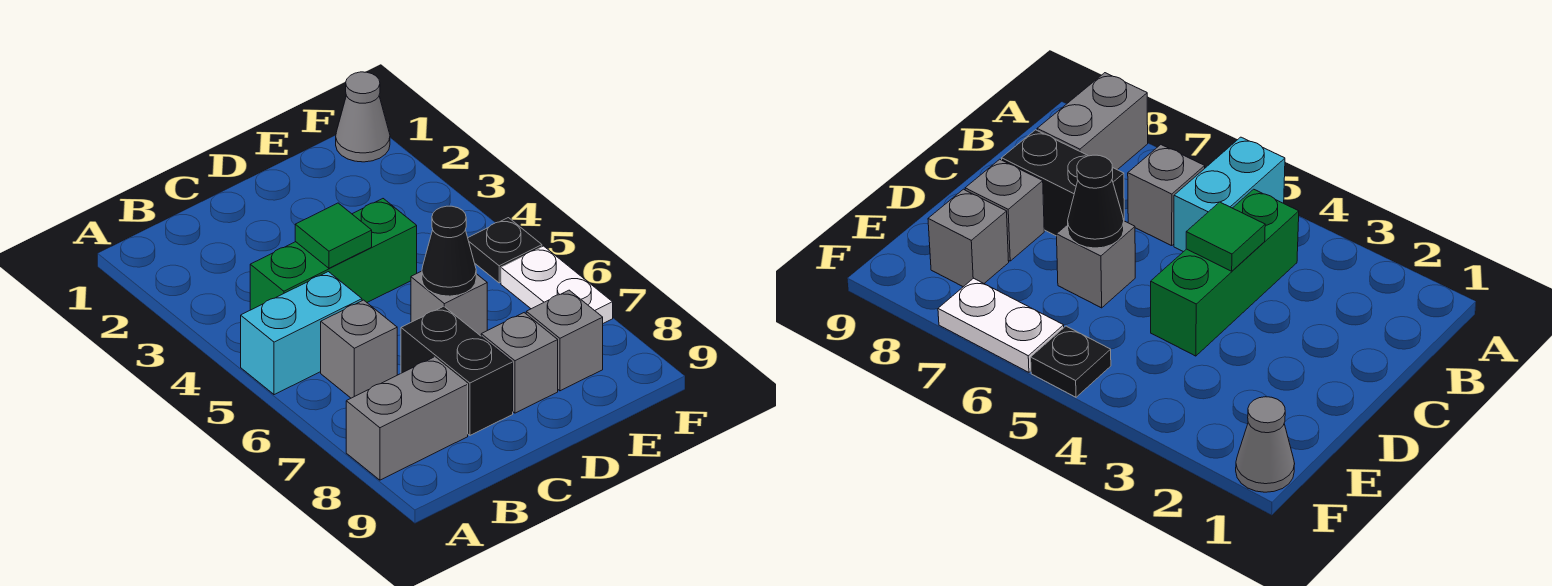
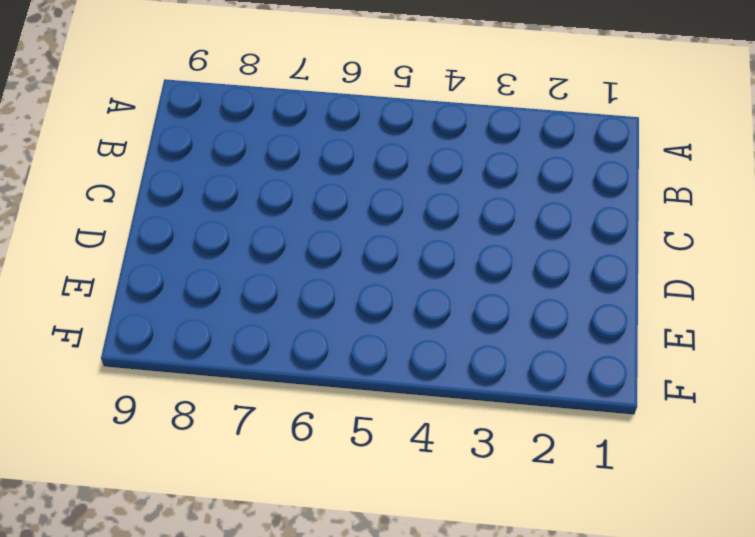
none -> cyan brick A5:B5 level 1
none -> grey brick A8:B8 level 1
none -> green brick B4:D4 level 1

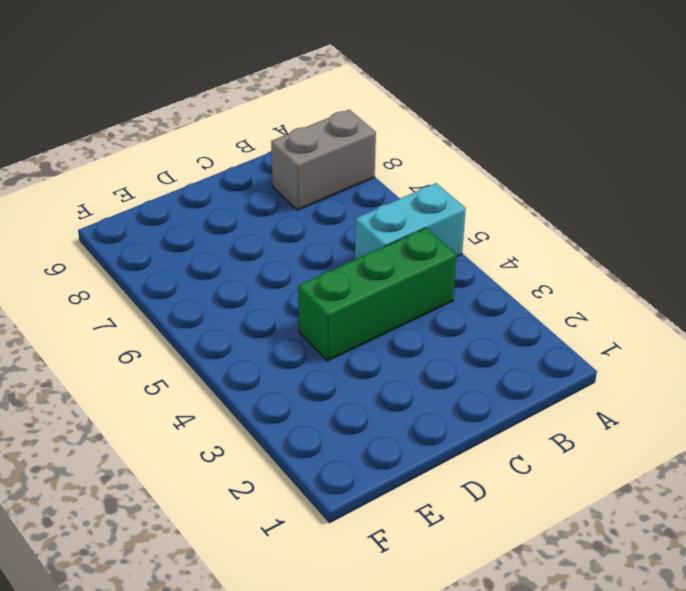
none -> grey brick B6 level 1
none -> black brick C7:C8 level 1
none -> grey brick D6 level 1

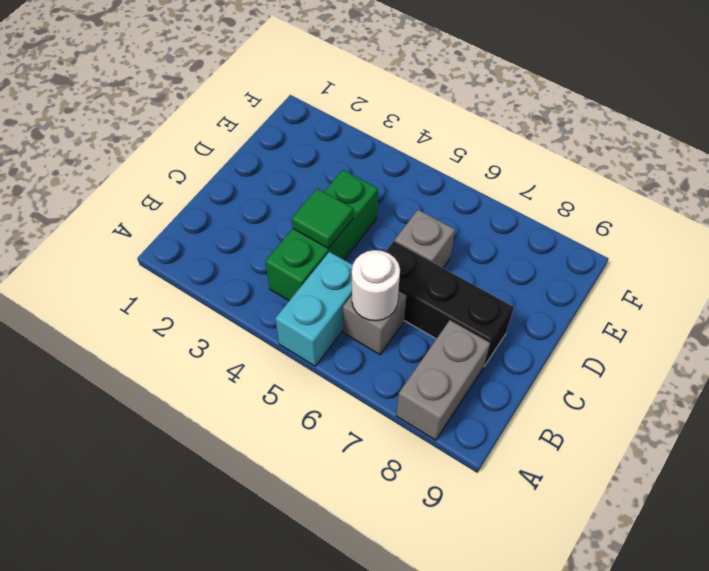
white round brick B6 level 2 -> none
black brick C6:C8 level 1 -> black brick C7:C8 level 1
none -> grey brick D8 level 1
none -> grey brick E8 level 1
none -> grey cone F1 level 1

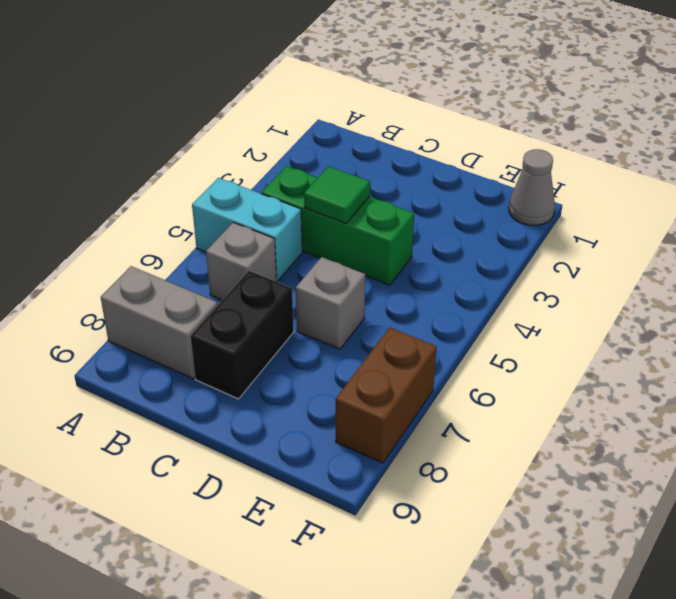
brown brick F7:F8 level 1 -> white plate F6:F7 level 1
none -> grey brick D8 level 1
none -> grey brick E8 level 1
none -> black plate F5 level 1

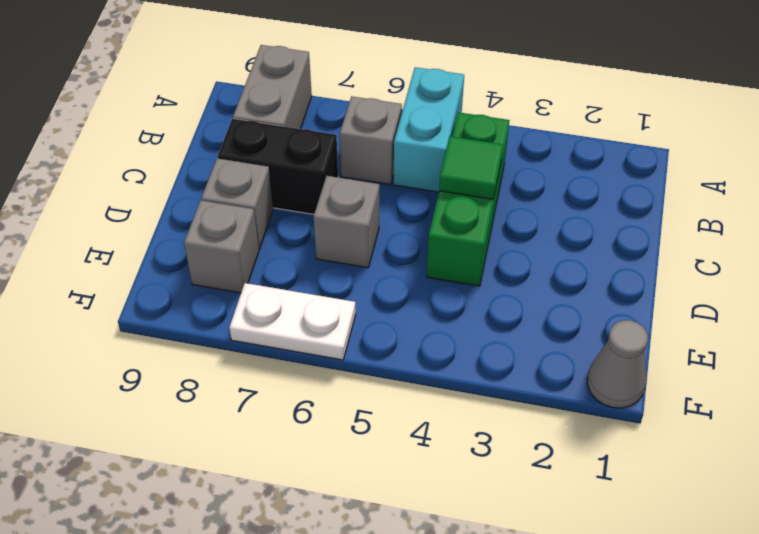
none -> black plate F5 level 1
none -> black cone D6 level 2

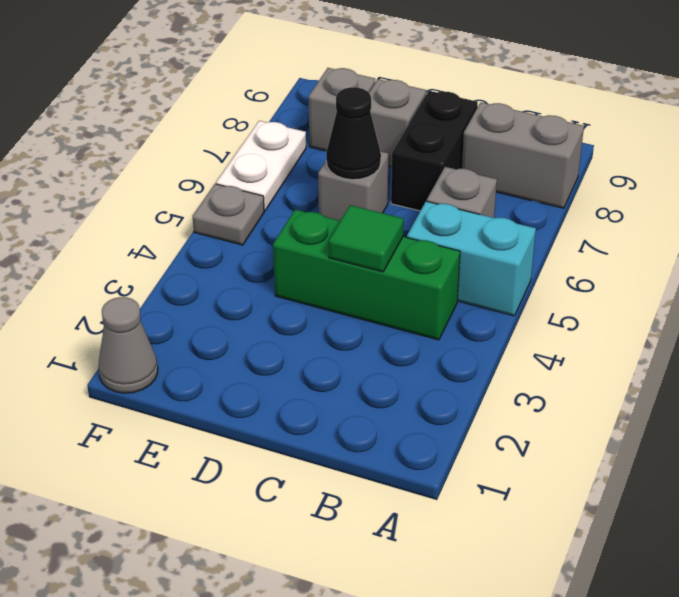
grey plate F5 level 1 -> black plate F5 level 1

